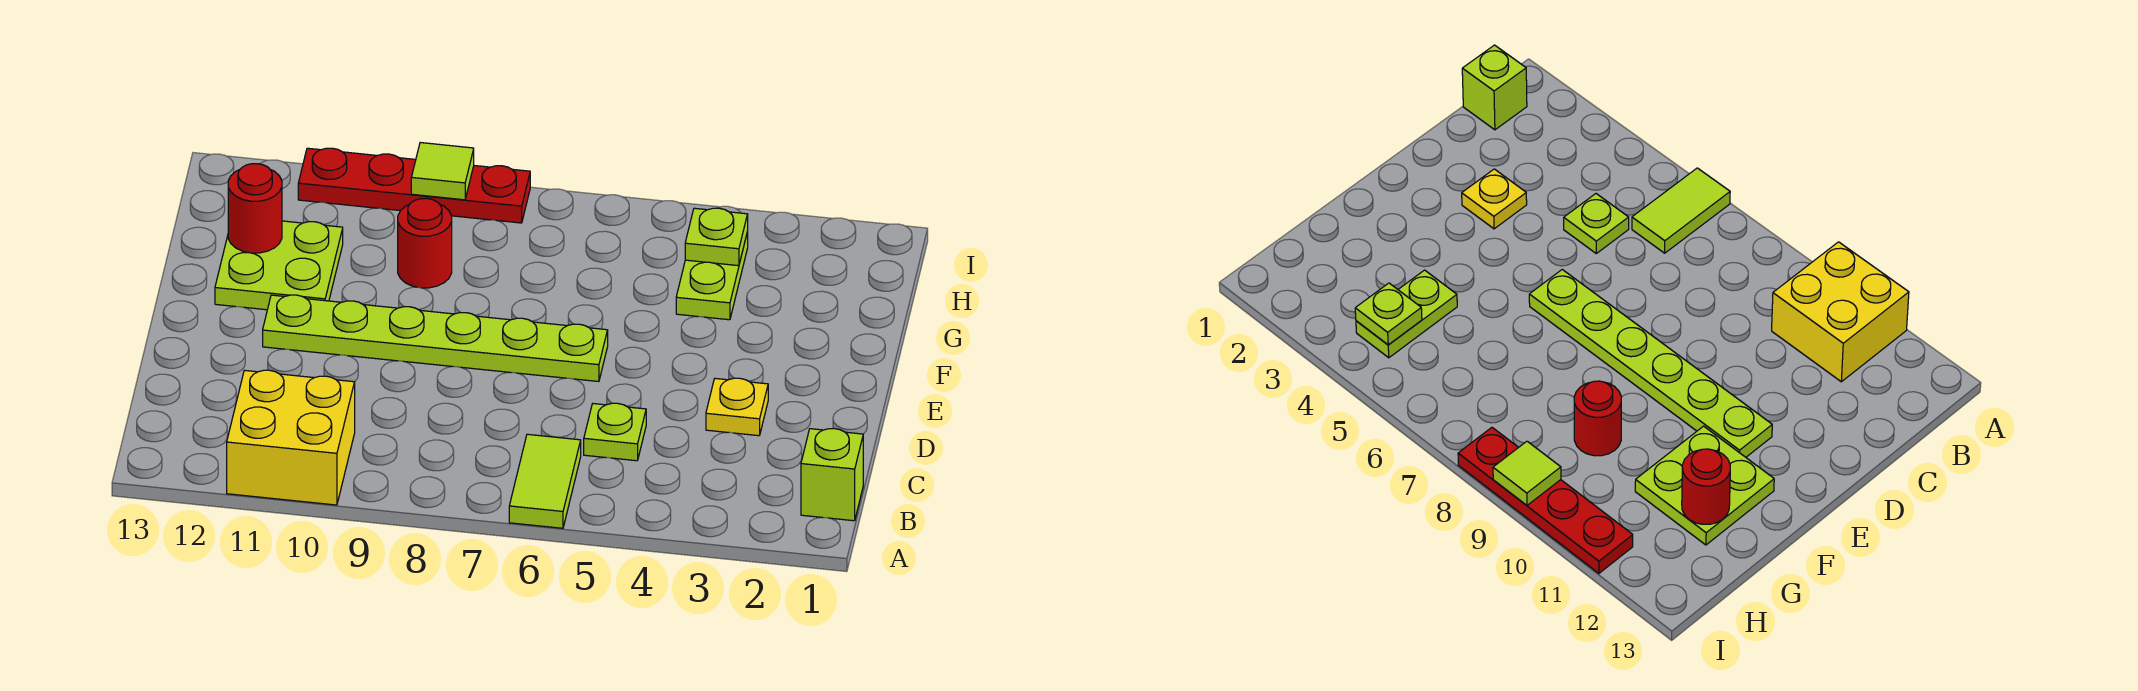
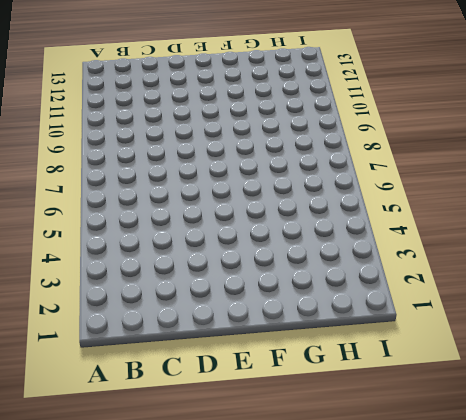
none -> lime tile A6:B6 level 1
none -> yellow brick A10:B11 level 1
none -> lime brick B1 level 1

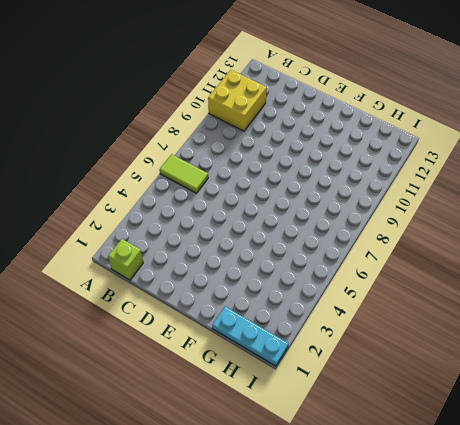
cyan plate G1:I1 level 1 -> none
none -> lime plate C5 level 1
none -> yellow plate D3 level 1
none -> lime plate E6:E11 level 1

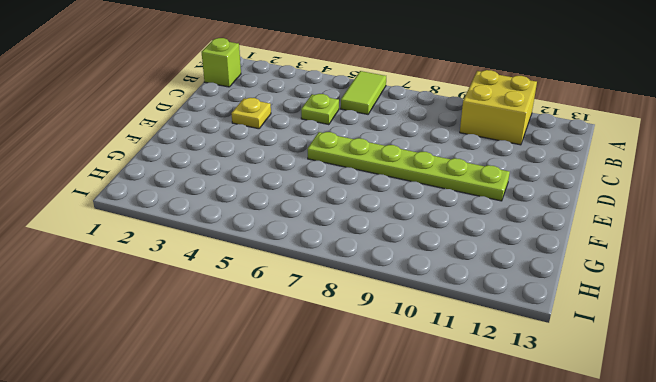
none -> lime plate F11:G12 level 1
none -> lime plate G4:H4 level 1
none -> red round brick G9 level 1

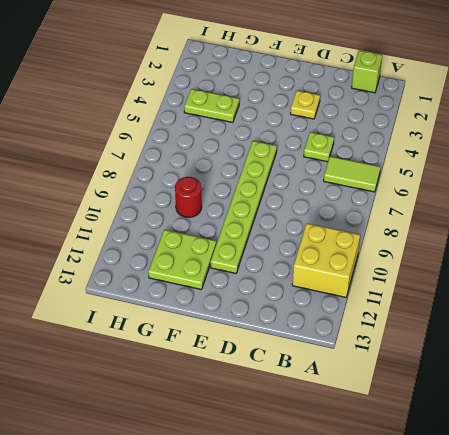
none -> red plate I8:I11 level 1
none -> red round brick G12 level 2
none -> lime plate H4 level 2

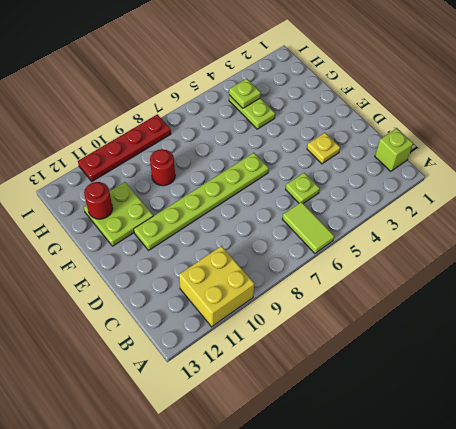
none -> lime tile I9 level 2

